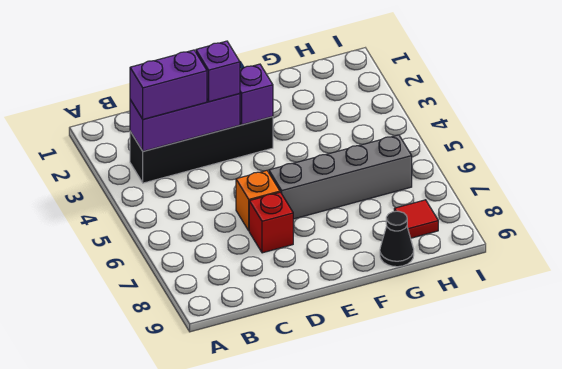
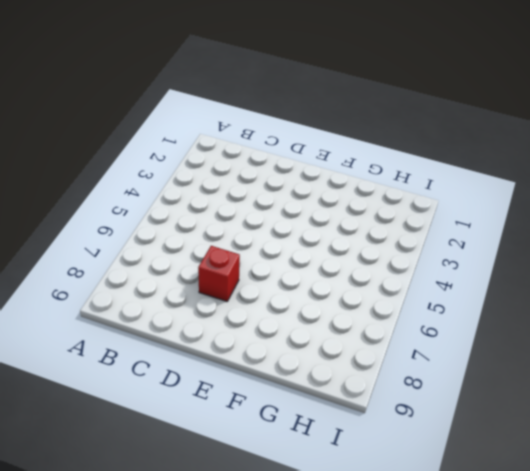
none -> black brick B3:E3 level 1
none -> orange brick D6 level 1

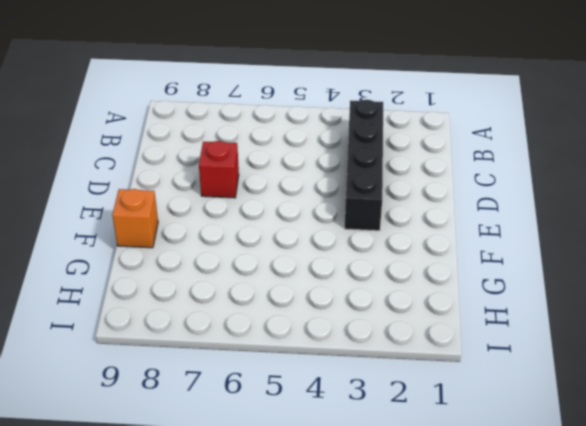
orange brick F9 level 1 -> orange brick D6 level 1
none -> grey brick E6:H6 level 1
none -> black cone G9 level 1

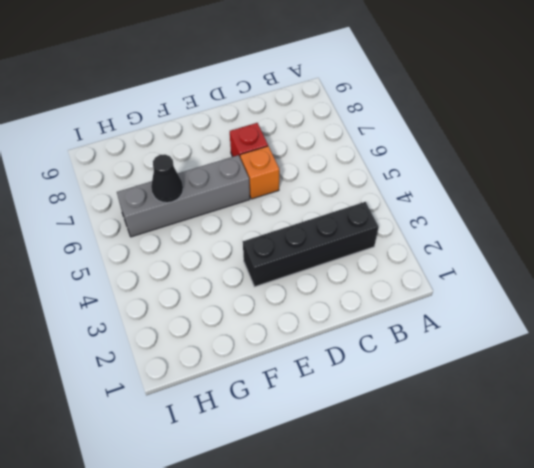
black cone G6 level 2 -> black cone G9 level 1
none -> red tile H8 level 1
none -> purple brick B3:D3 level 2

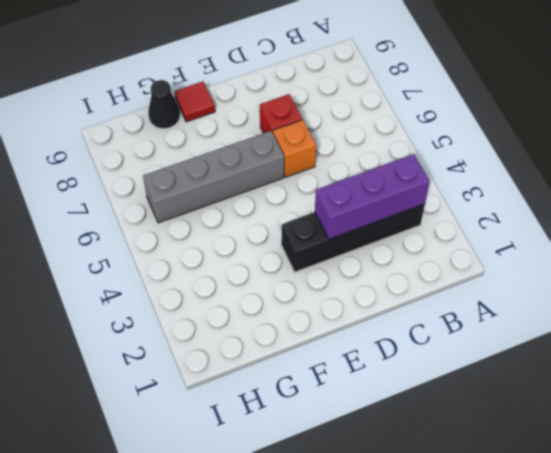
red tile F9 level 1 -> red tile H8 level 1
none -> purple brick E3 level 2
none -> purple brick B3:C3 level 3

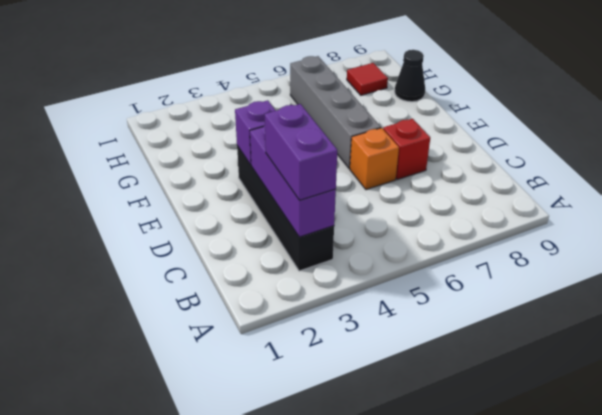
none -> purple brick D3 level 3

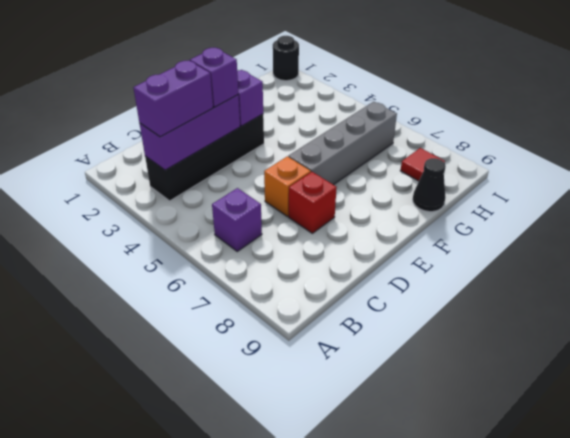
purple brick B6 level 1 -> none
black round brick I1 level 1 -> none

